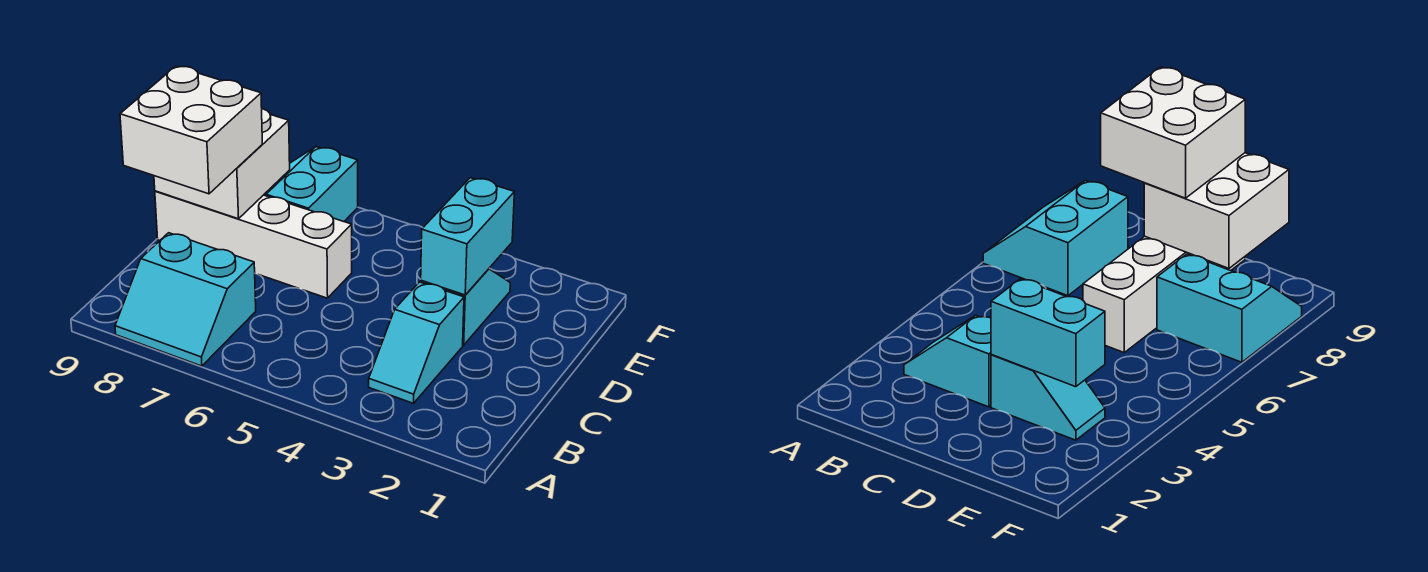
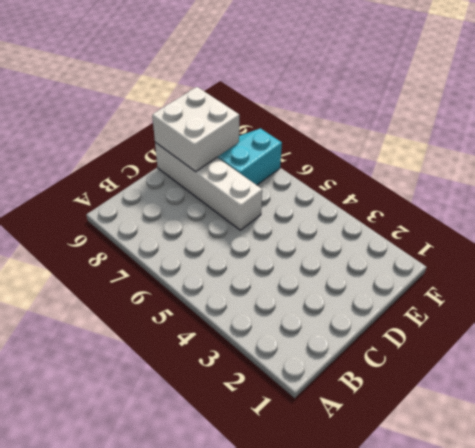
none -> cyan slope A7:B8 level 1 top B
none -> cyan slope B3:C3 level 1 top C

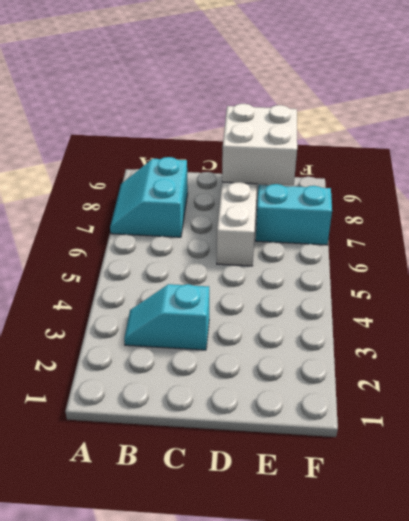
none -> cyan slope D3:E3 level 1 top D
none -> cyan brick D3:E3 level 2

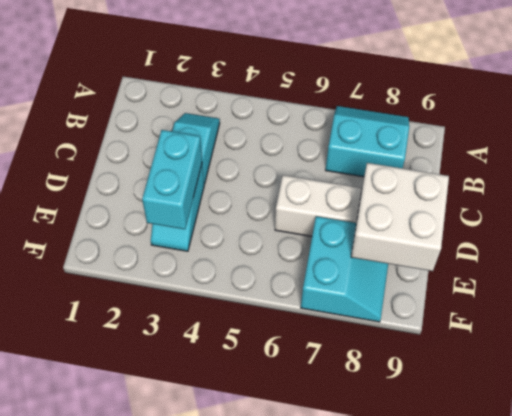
none -> white brick C8:D9 level 3

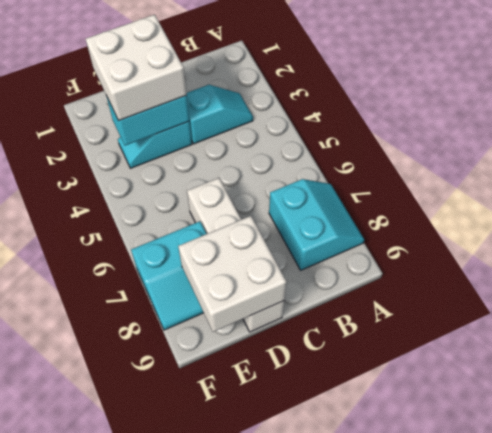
white brick D2:E3 level 3 -> white brick C8:D9 level 3

